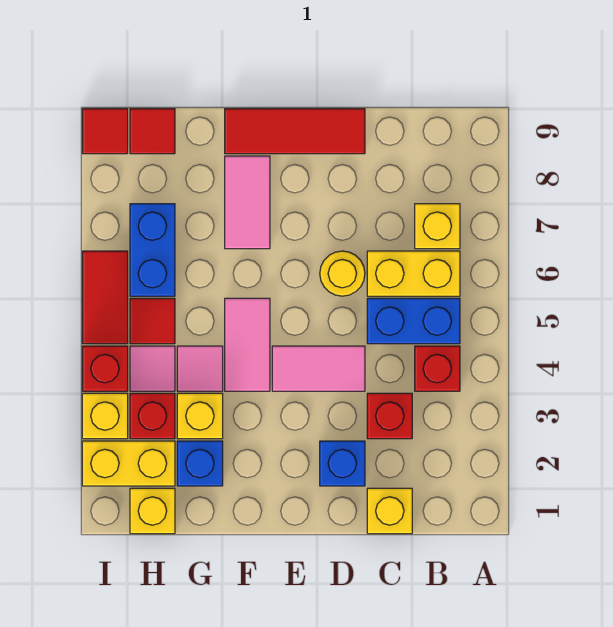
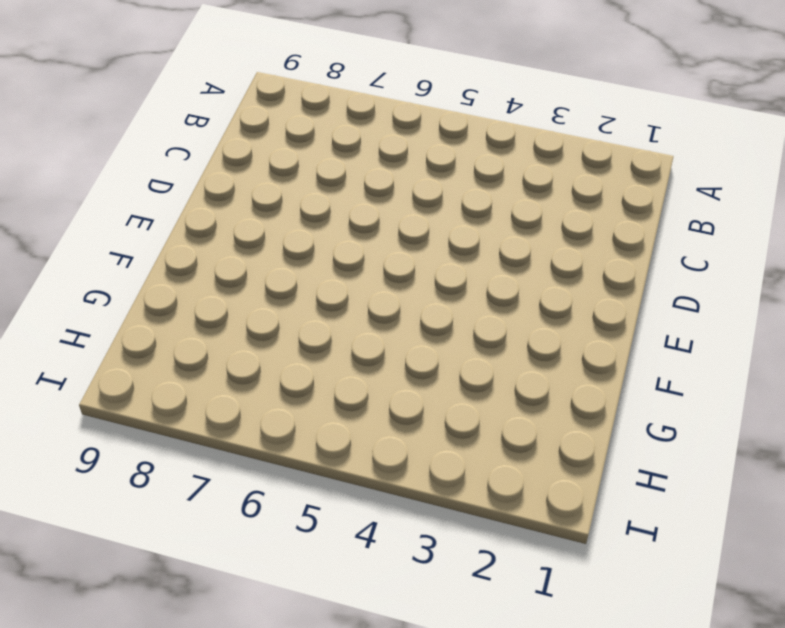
none -> red brick B4 level 1
none -> blue brick B5:C5 level 1
none -> yellow brick B6:C6 level 1

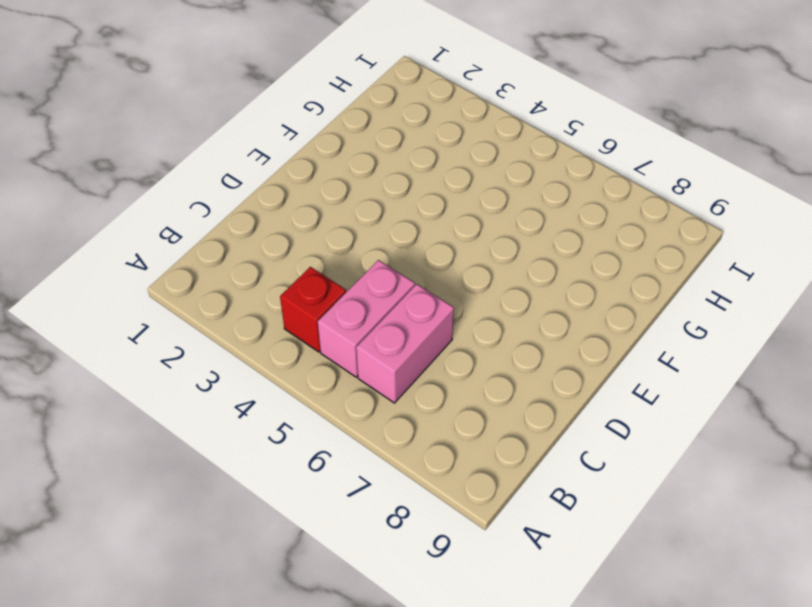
pink brick B5:C5 level 1 -> blue brick B5:C5 level 1
pink brick B6:C6 level 1 -> yellow brick B6:C6 level 1
none -> yellow brick B7 level 1
none -> yellow brick C1 level 1
none -> red brick C3 level 1

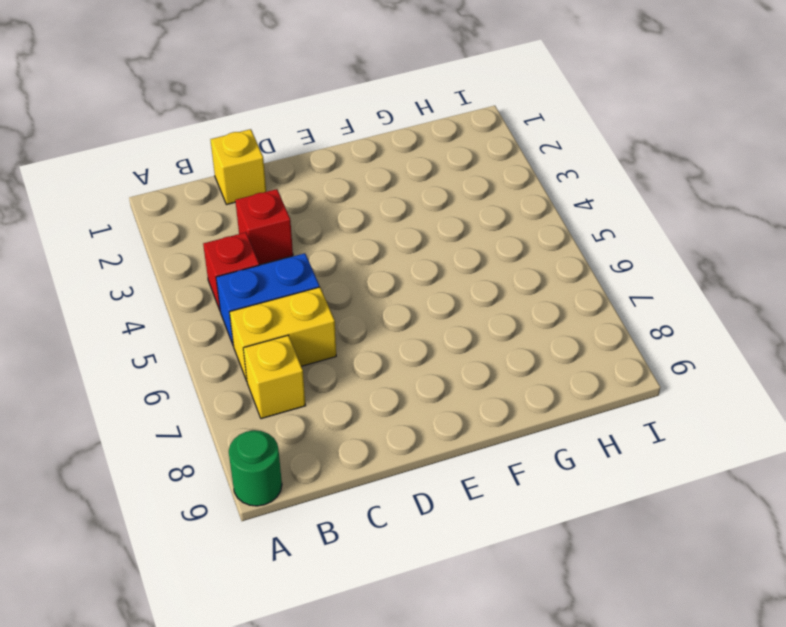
green round brick A9 level 1 -> none
none -> blue brick D2 level 1
none -> pink tile D4:E4 level 1
none -> yellow round brick D6 level 1

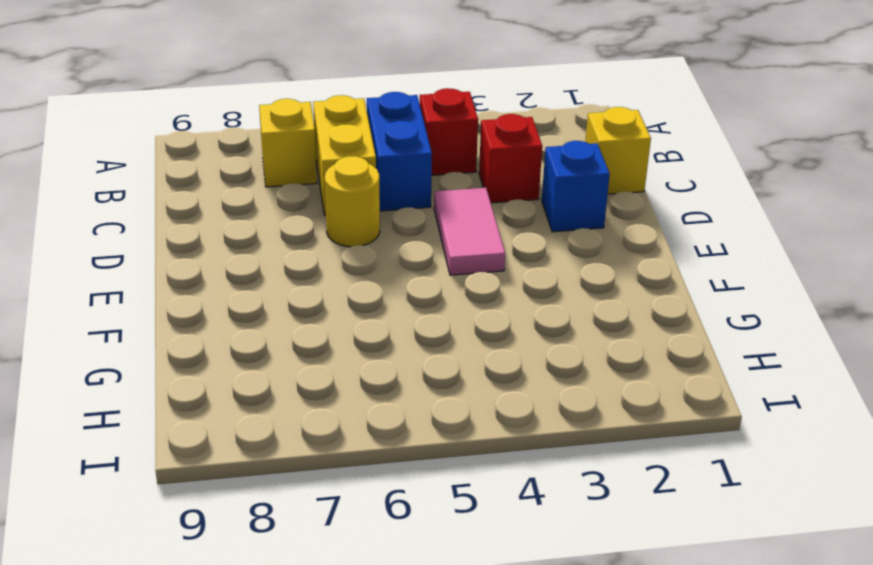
none -> red tile D9:F9 level 1
none -> pink tile F4:F5 level 1
none -> pink tile F7:F8 level 1

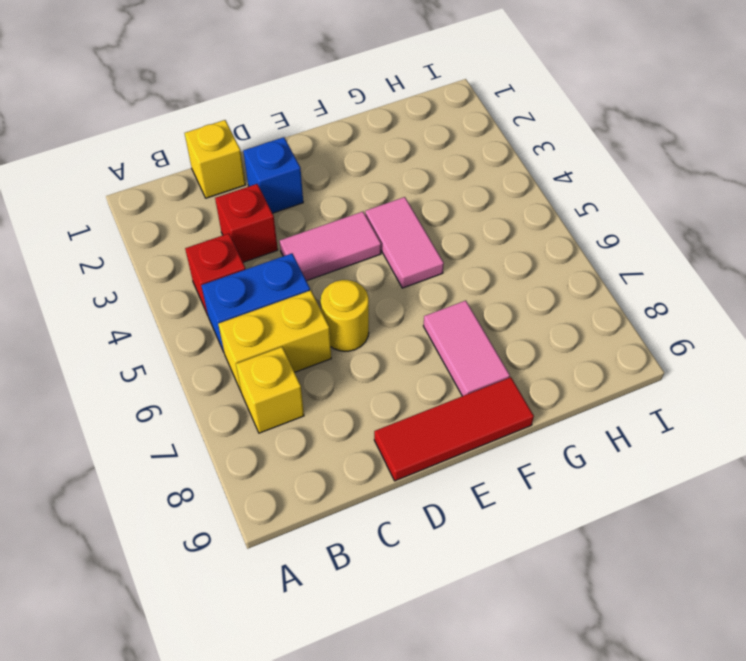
none -> blue brick G2 level 1
none -> yellow brick G3 level 1
none -> pink tile G4 level 1

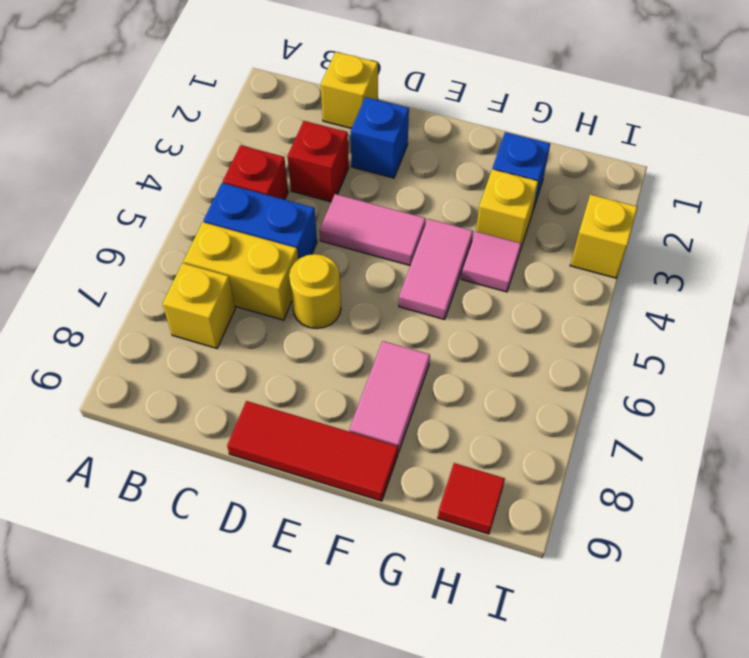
none -> yellow brick H1 level 1
none -> yellow brick H2:I2 level 1
none -> red brick H3 level 1

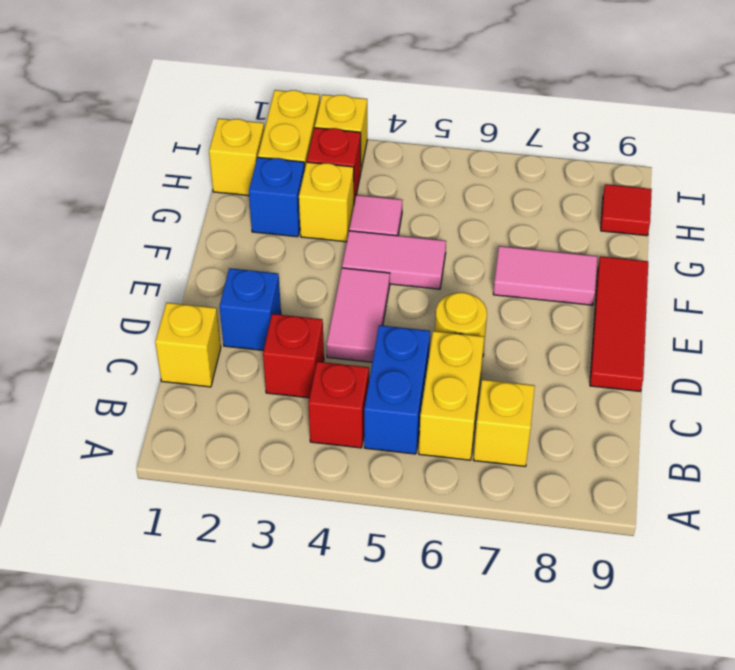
none -> pink tile H4 level 1
none -> red tile H5 level 1
none -> blue brick H6:H7 level 1

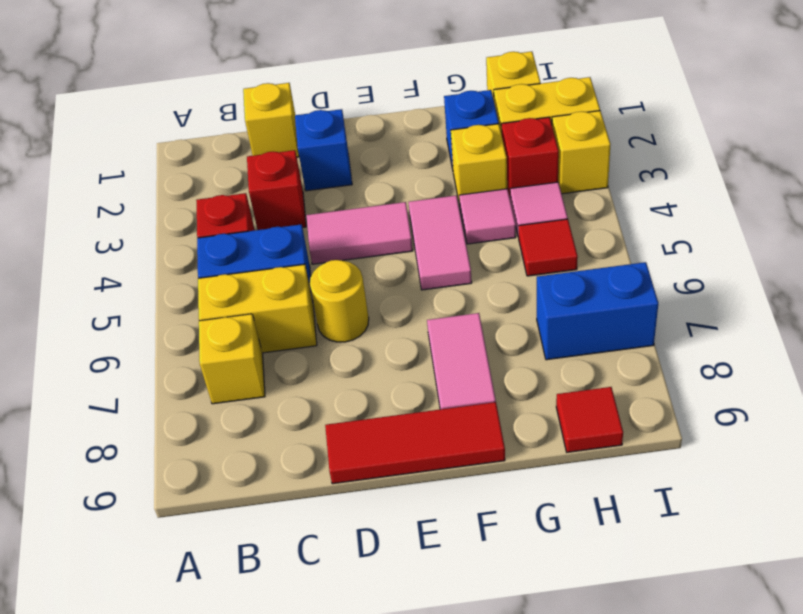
blue brick H7:I7 level 1 -> blue brick H6:H7 level 1
none -> red brick I4 level 1
none -> red tile I5:I6 level 1
none -> red tile I9 level 1

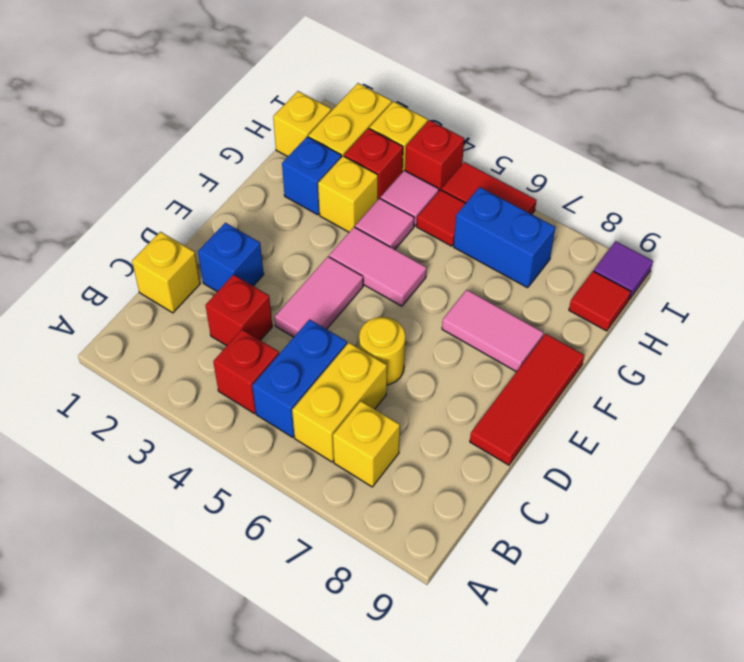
purple tile I9 level 1 -> red tile I9 level 1

